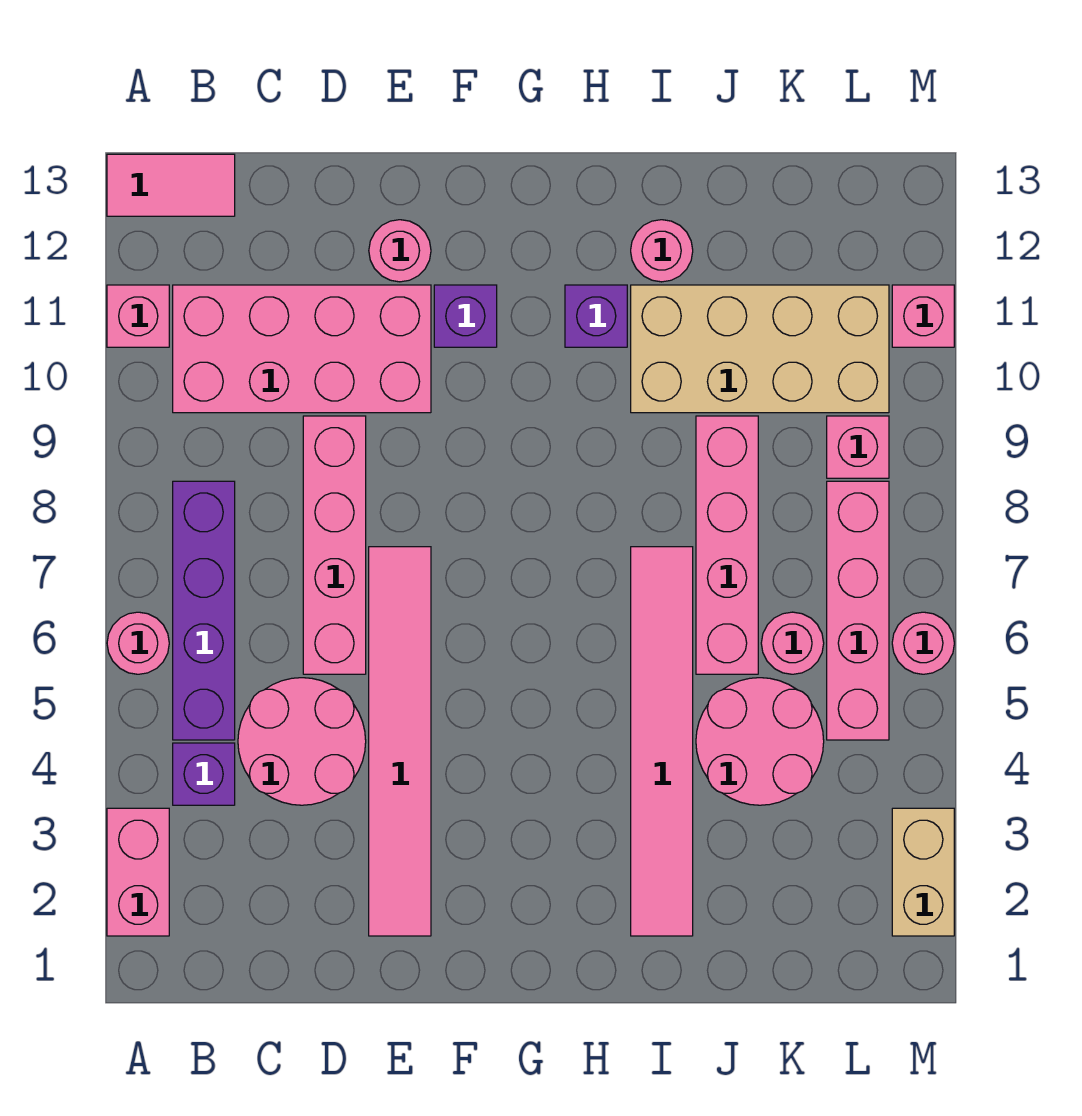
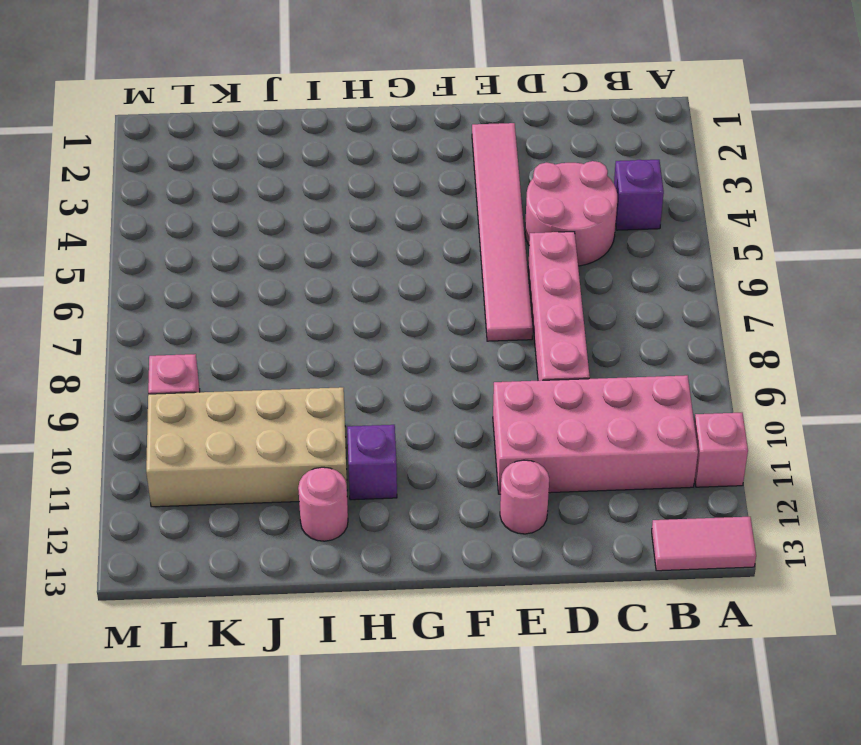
none -> pink brick A2:A3 level 1
none -> pink round brick A6 level 1
none -> purple brick B5:B8 level 1

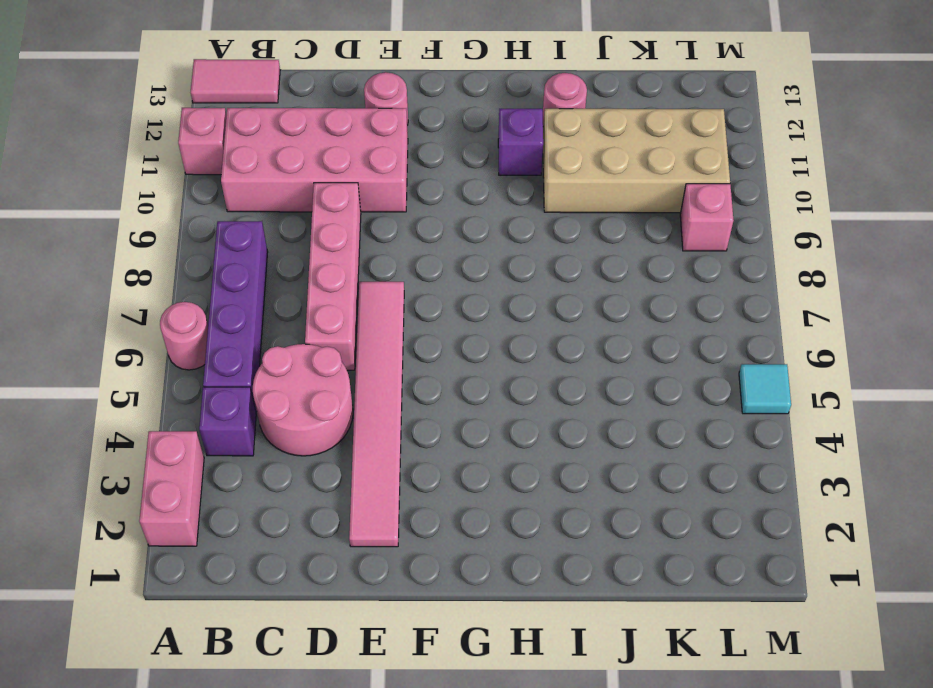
cyan tile M5 level 1 -> none
none -> purple brick F11 level 1
none -> pink tile I2:I7 level 1
none -> pink round brick J4:K5 level 1

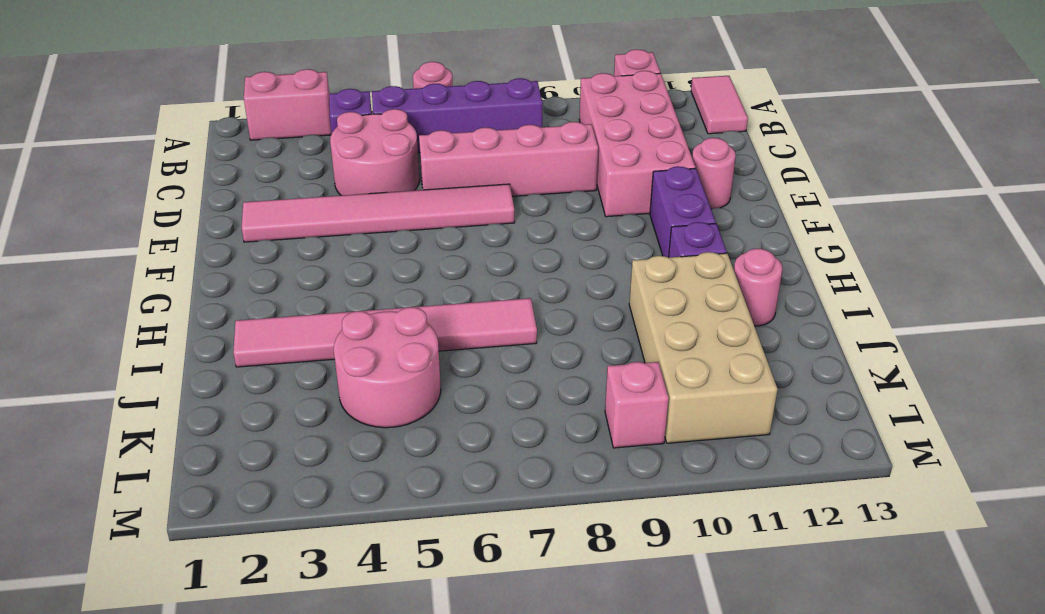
purple brick F11:G11 level 1 -> purple brick F11 level 1
none -> pink brick J6:J9 level 1
none -> pink round brick K6 level 1
none -> pink brick L5:L8 level 1

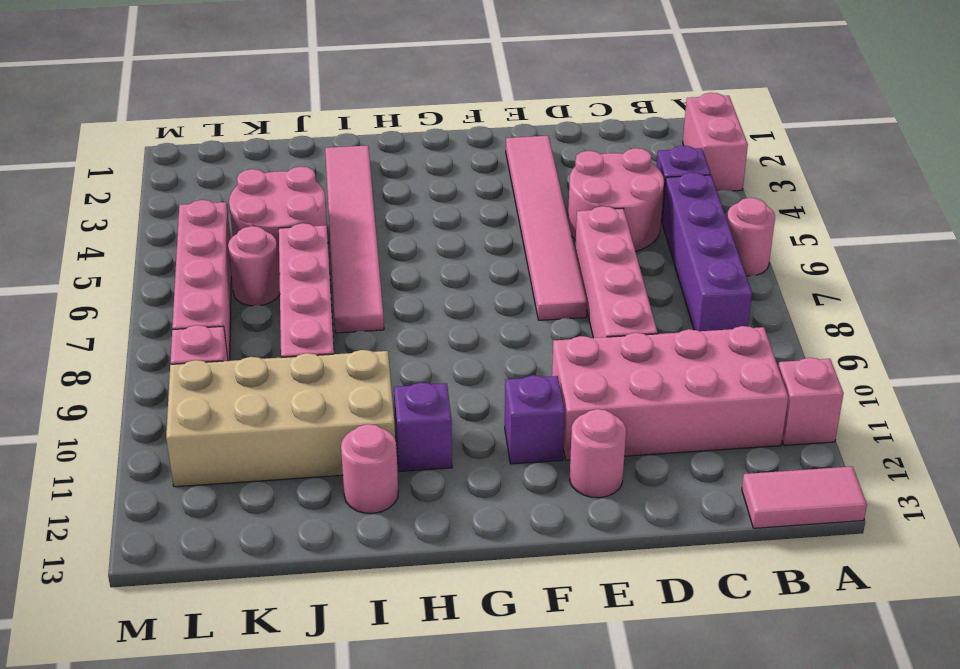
none -> tan brick M2:M3 level 1
none -> pink round brick M6 level 1
none -> pink brick M11 level 1

